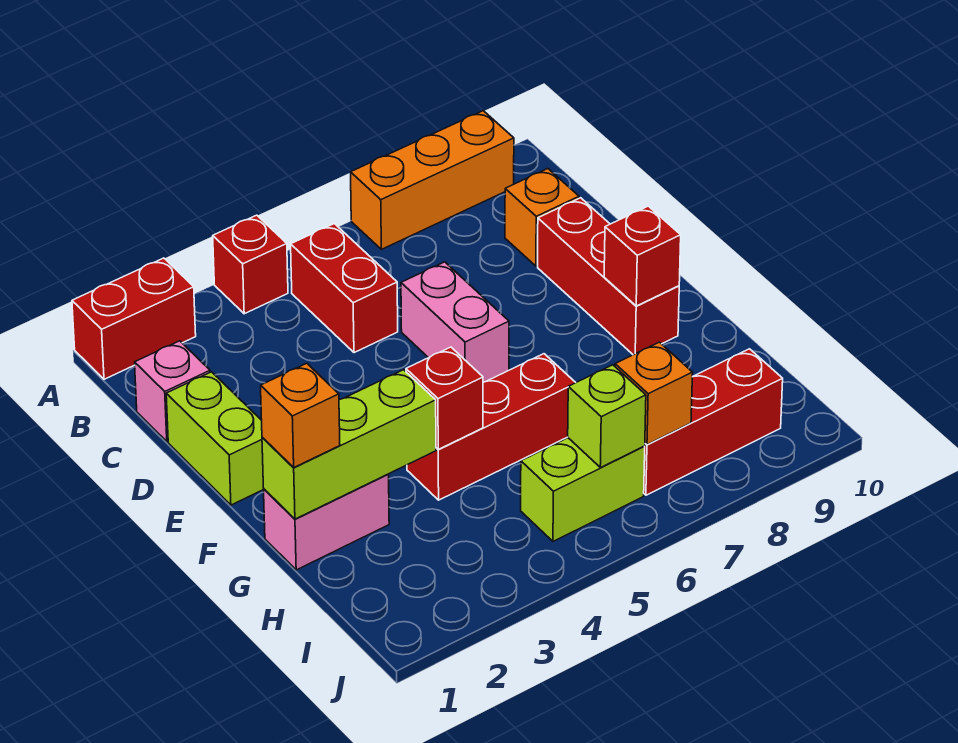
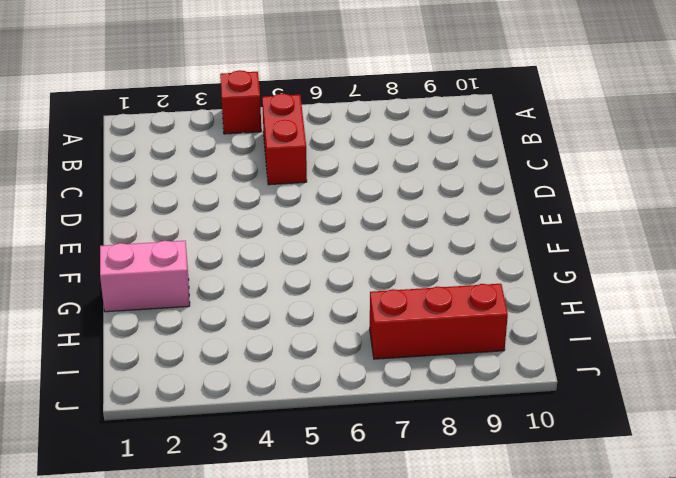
none -> red brick A1:A2 level 1
none -> orange brick A7:A9 level 1
none -> pink brick C1 level 1

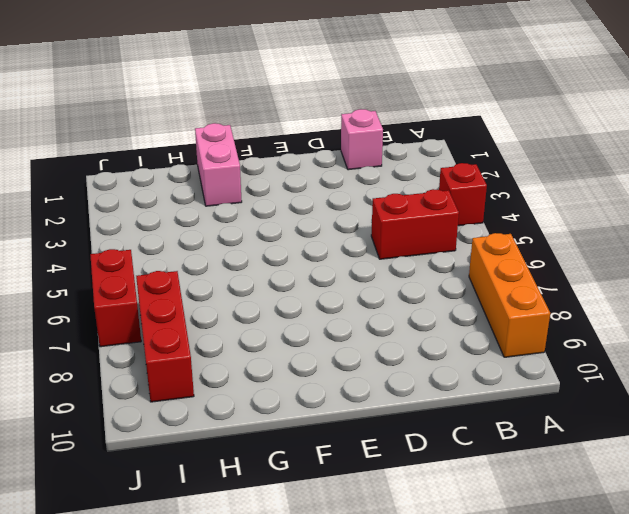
red brick J6:J7 level 1 -> red brick A1:A2 level 1
none -> orange brick C9 level 1
none -> lime brick D1:E1 level 1
none -> pink brick D6:E6 level 1

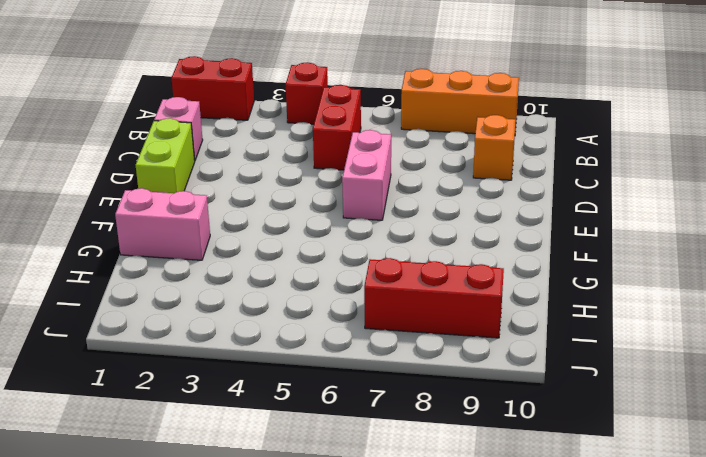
none -> red brick D9:F9 level 1
none -> red brick G4:G6 level 1
none -> lime brick I5:I6 level 1

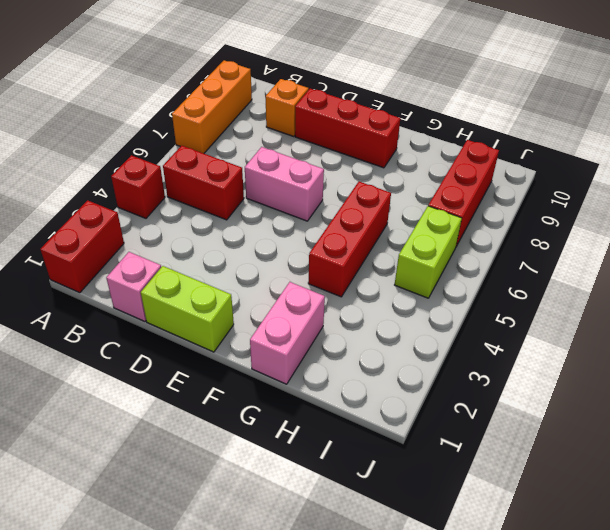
none -> red brick F9 level 2
none -> lime brick G1:G3 level 2
none -> red brick G4 level 2

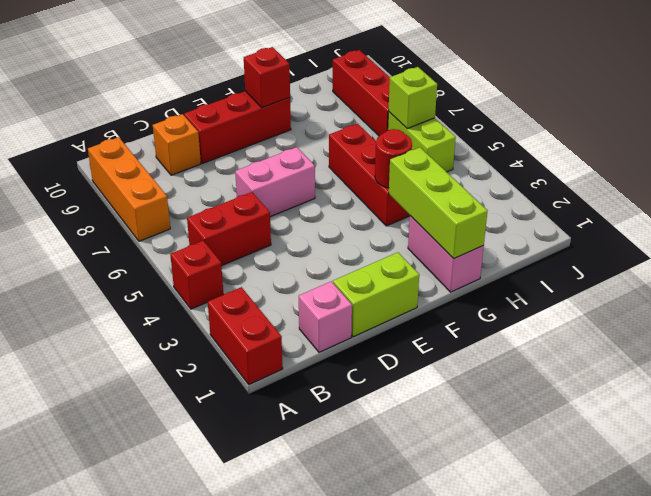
red round brick G4 level 2 -> red brick G4 level 2
none -> orange brick I7 level 2
none -> orange brick G1 level 3

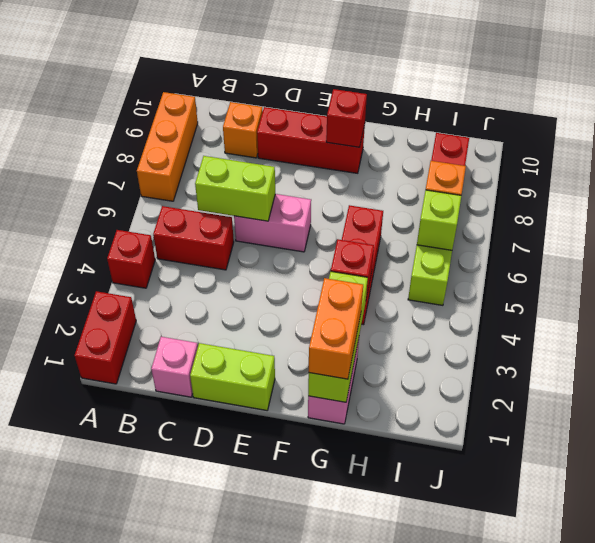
lime brick C6:D6 level 2 -> none
orange brick G1:G2 level 3 -> orange brick G1 level 3

